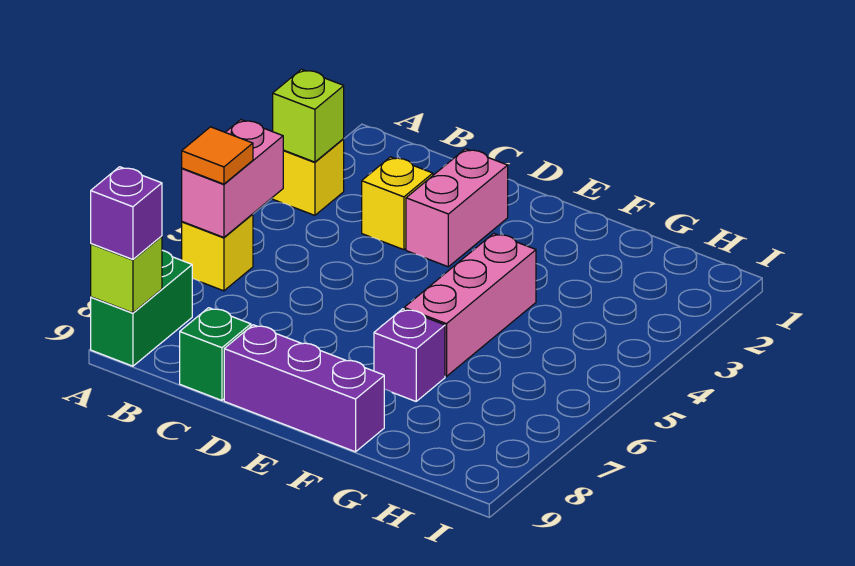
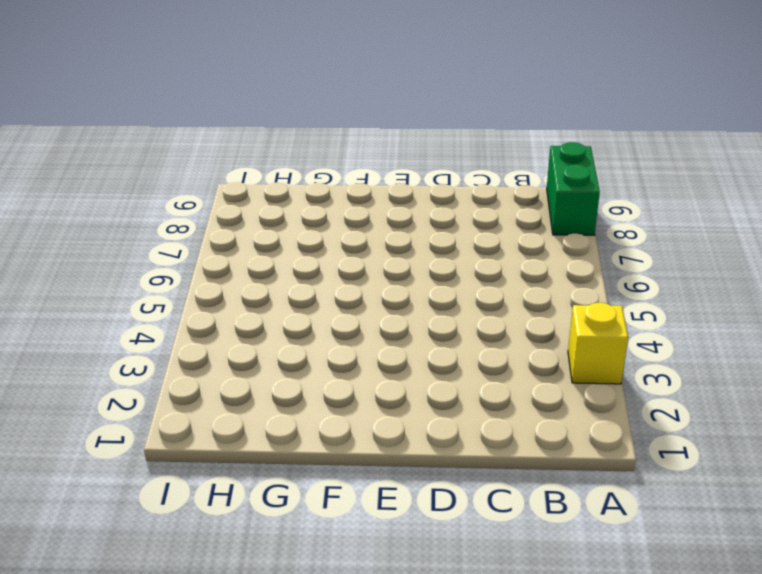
none -> yellow brick A6 level 1
none -> yellow brick C3 level 1
none -> green brick C9 level 1

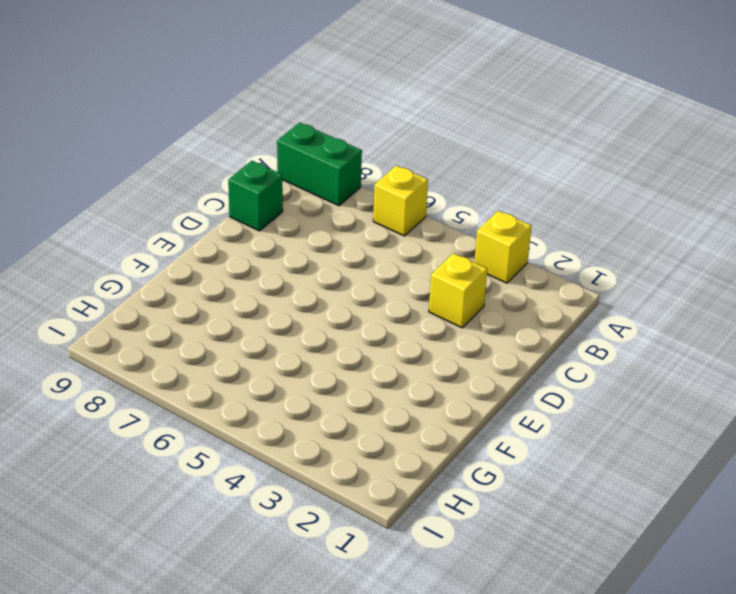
none -> pink brick D2:D3 level 1
none -> purple brick D9:F9 level 1
none -> pink brick F4:F6 level 1

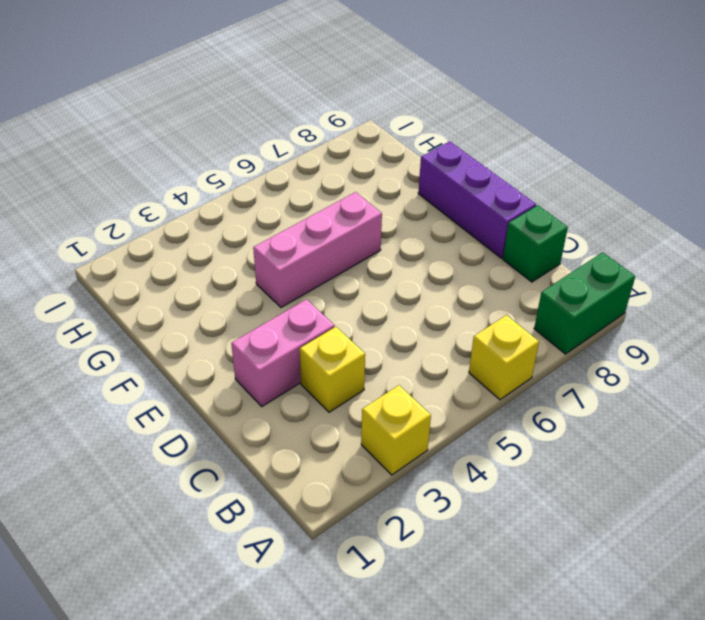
none -> purple brick F7 level 1
none -> lime brick A3 level 2
none -> pink brick A5:A6 level 2

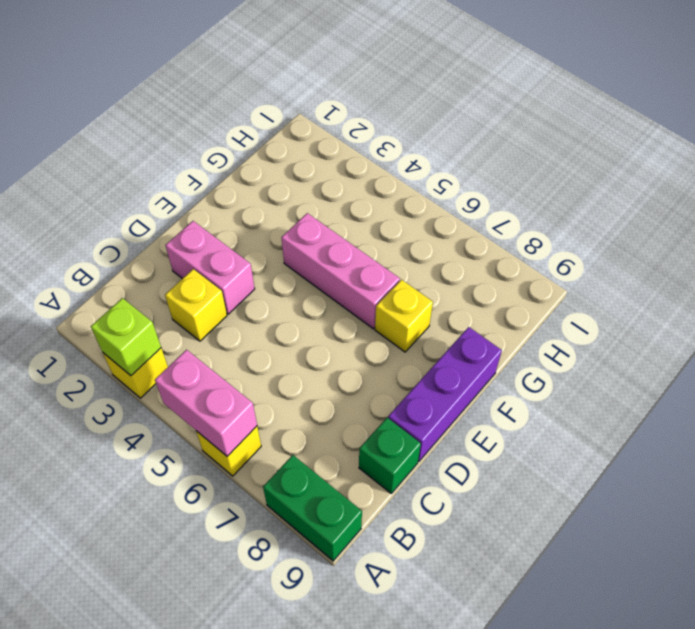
yellow brick F7 level 1 -> purple brick F7 level 1
none -> lime brick A9 level 2
none -> orange tile A6 level 3
none -> purple brick A9 level 3

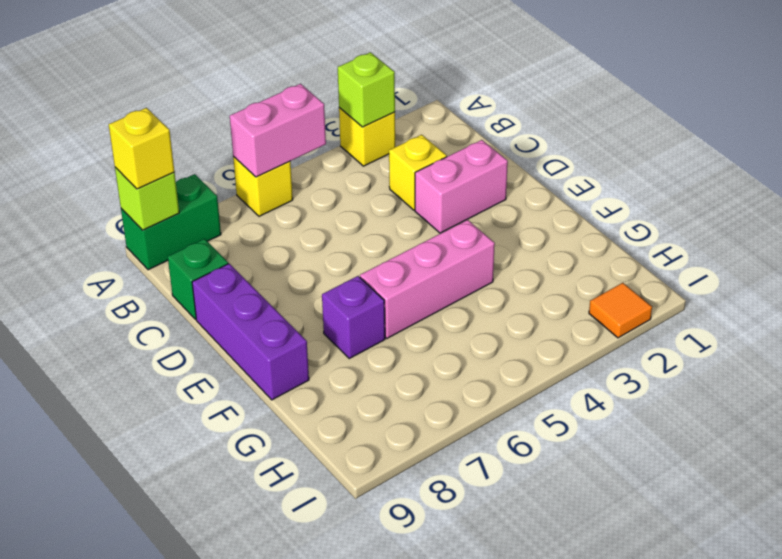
yellow brick A9 level 3 -> purple brick A9 level 3
orange tile I2 level 1 -> orange tile A6 level 3

